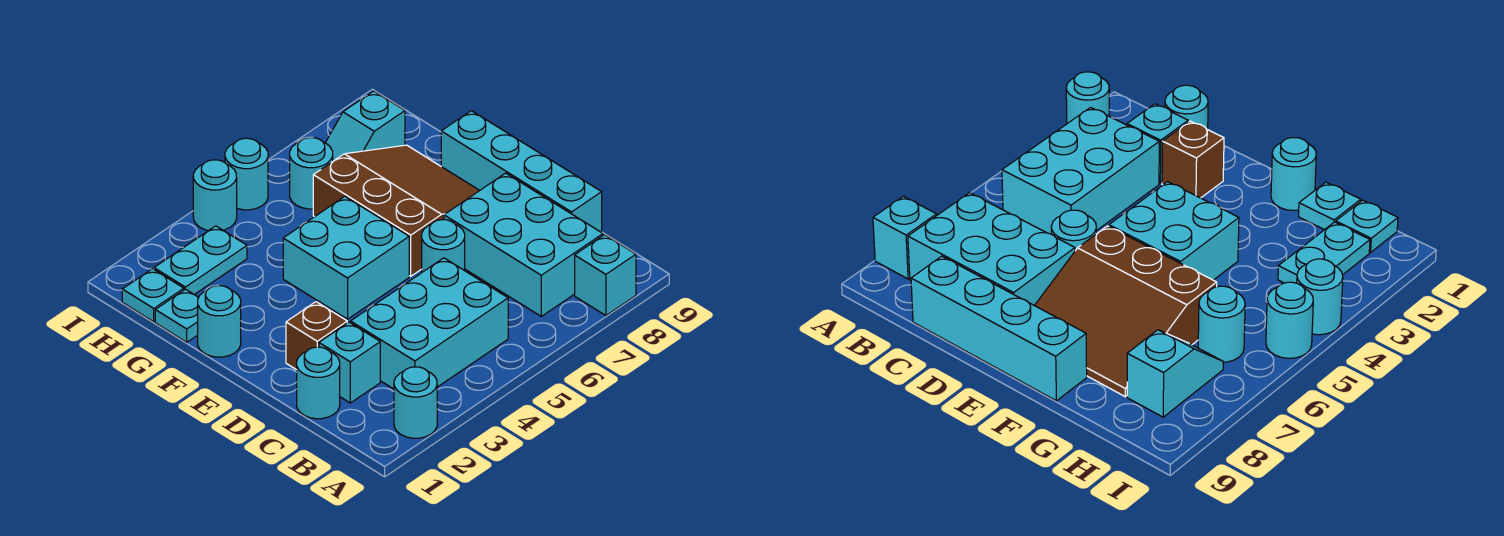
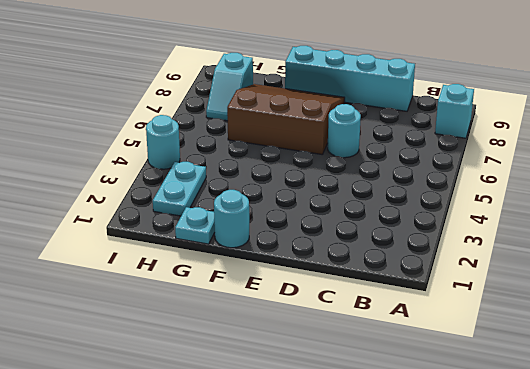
none -> cyan round brick A2 level 1
none -> cyan brick B3:C5 level 1
none -> cyan brick B7:D8 level 1

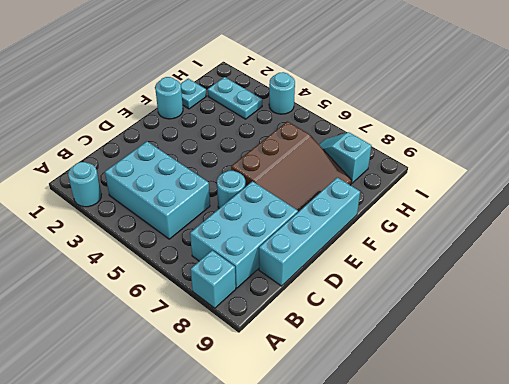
none -> cyan round brick C1 level 1
none -> cyan brick C2 level 1
none -> brown brick D2 level 1

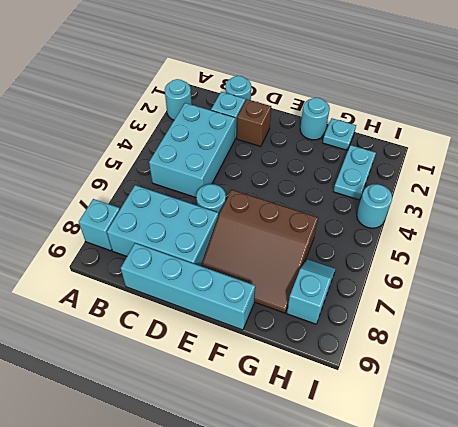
none -> cyan brick E4:F5 level 1
none -> cyan plate H1 level 1
none -> cyan round brick H6 level 1

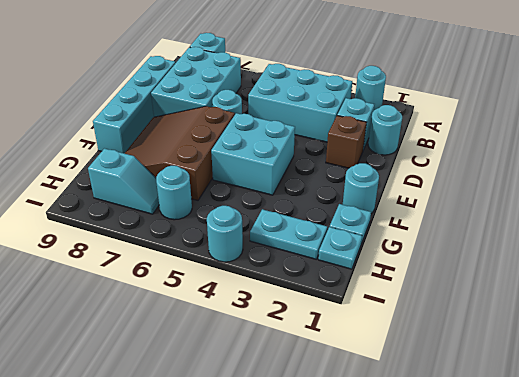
none -> cyan round brick I5 level 1

